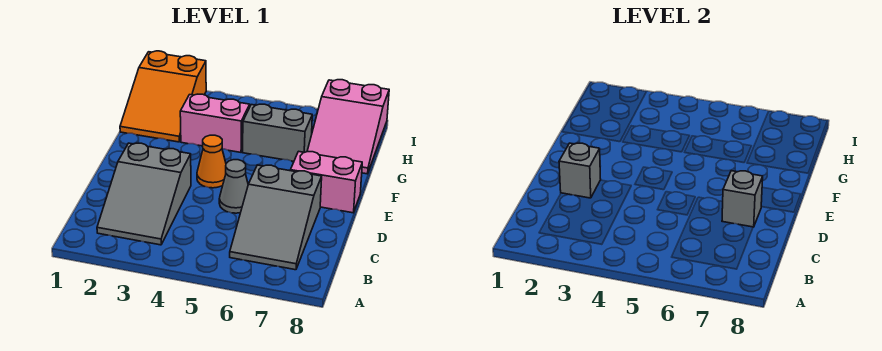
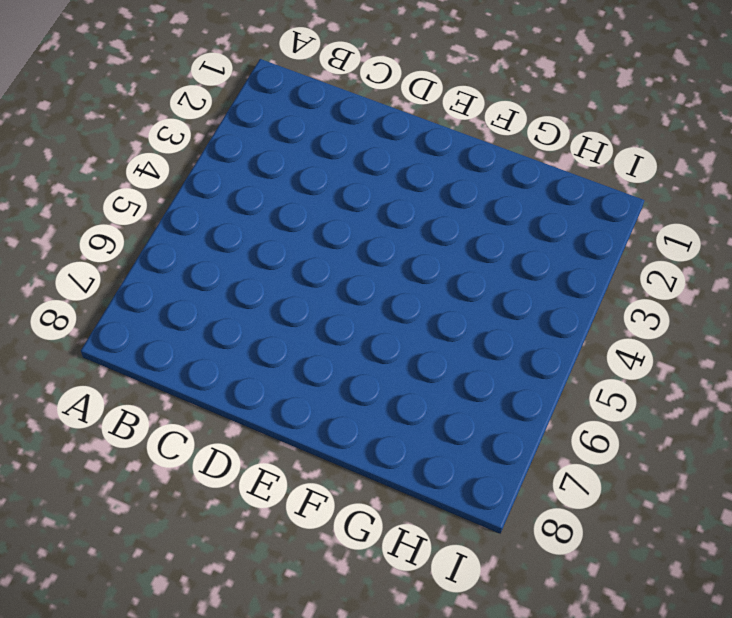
none -> grey slope B2:D3 level 1 top D
none -> grey slope B6:D7 level 1 top D

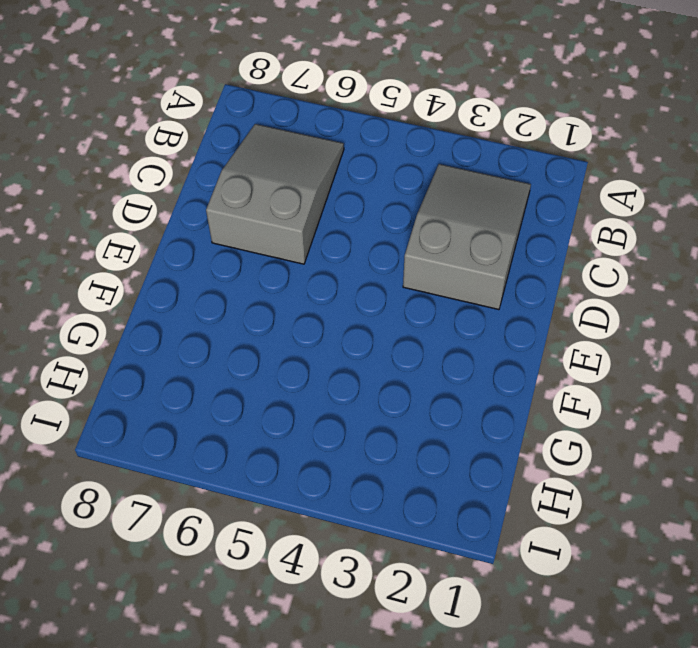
none -> grey cone D5 level 1
none -> orange cone E4 level 1

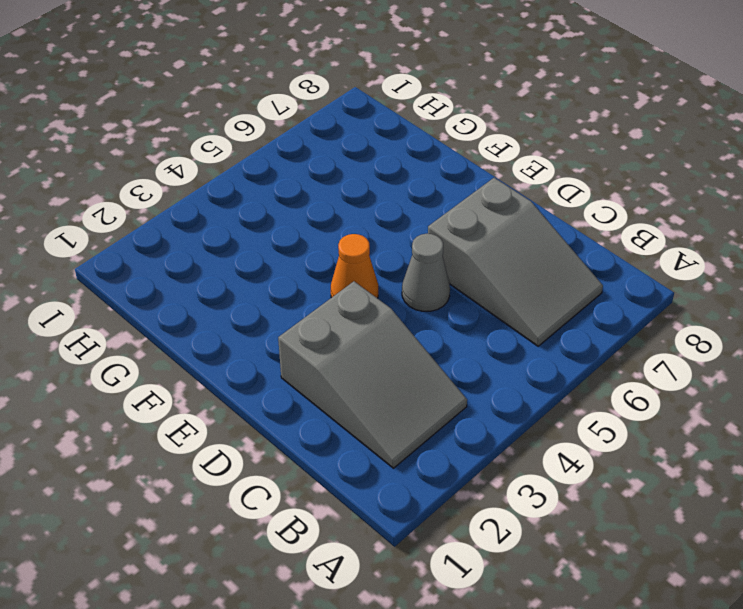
none -> pink brick E7:E8 level 1
none -> orange slope G1:I2 level 1 top I

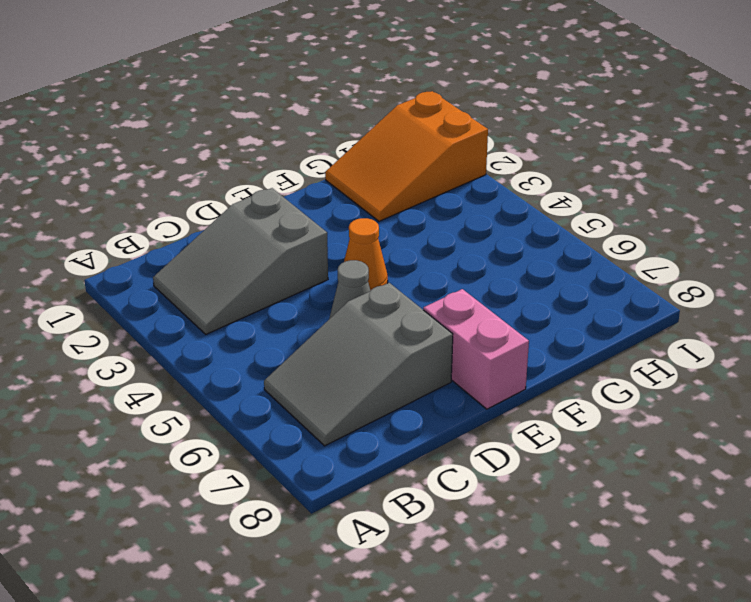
none -> pink brick G3:G4 level 1
none -> grey brick G5:G6 level 1

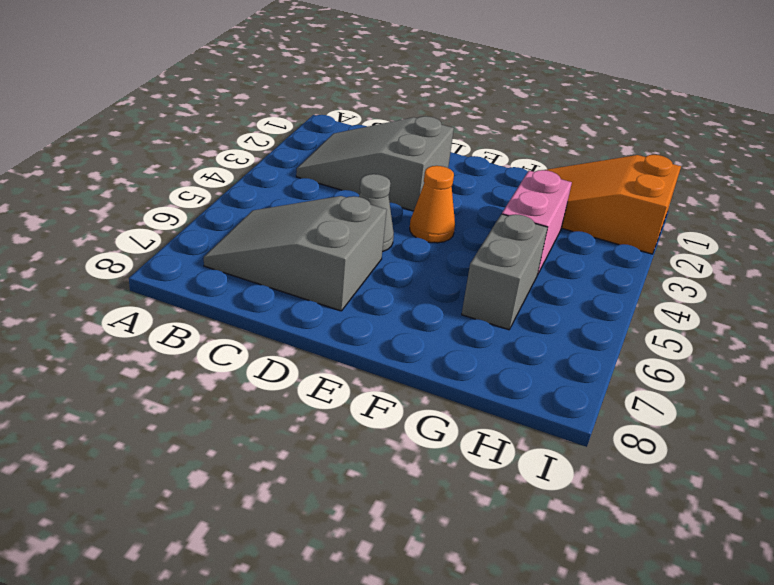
none -> pink brick E7:E8 level 1
none -> pink slope G7:I8 level 1 top I

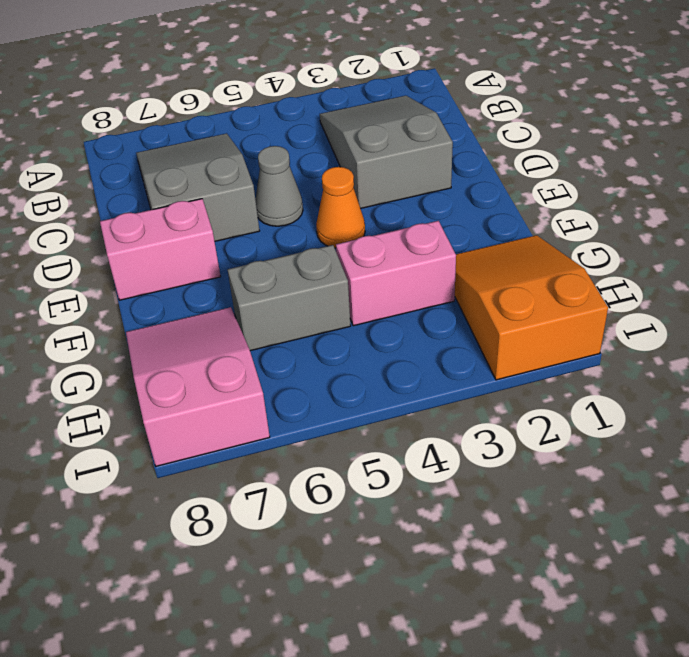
none -> grey brick D2 level 2
none -> grey brick D7 level 2

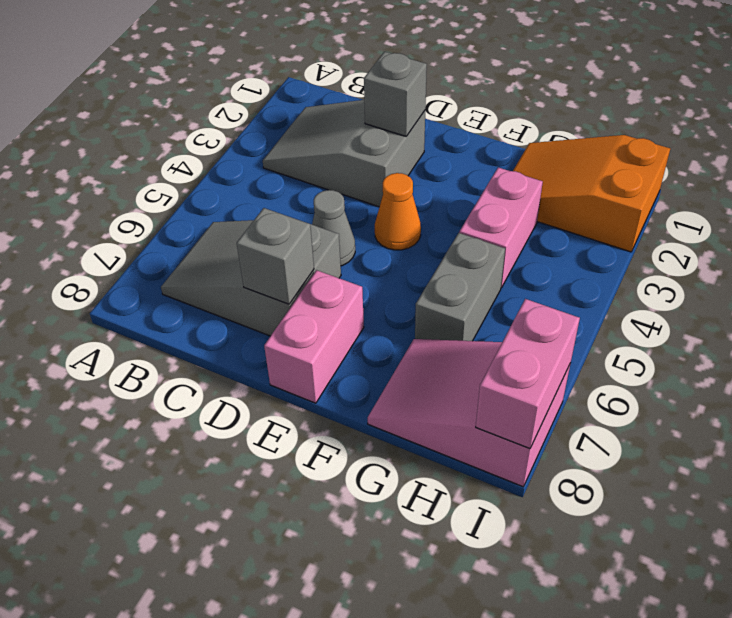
pink brick I7:I8 level 2 -> none

